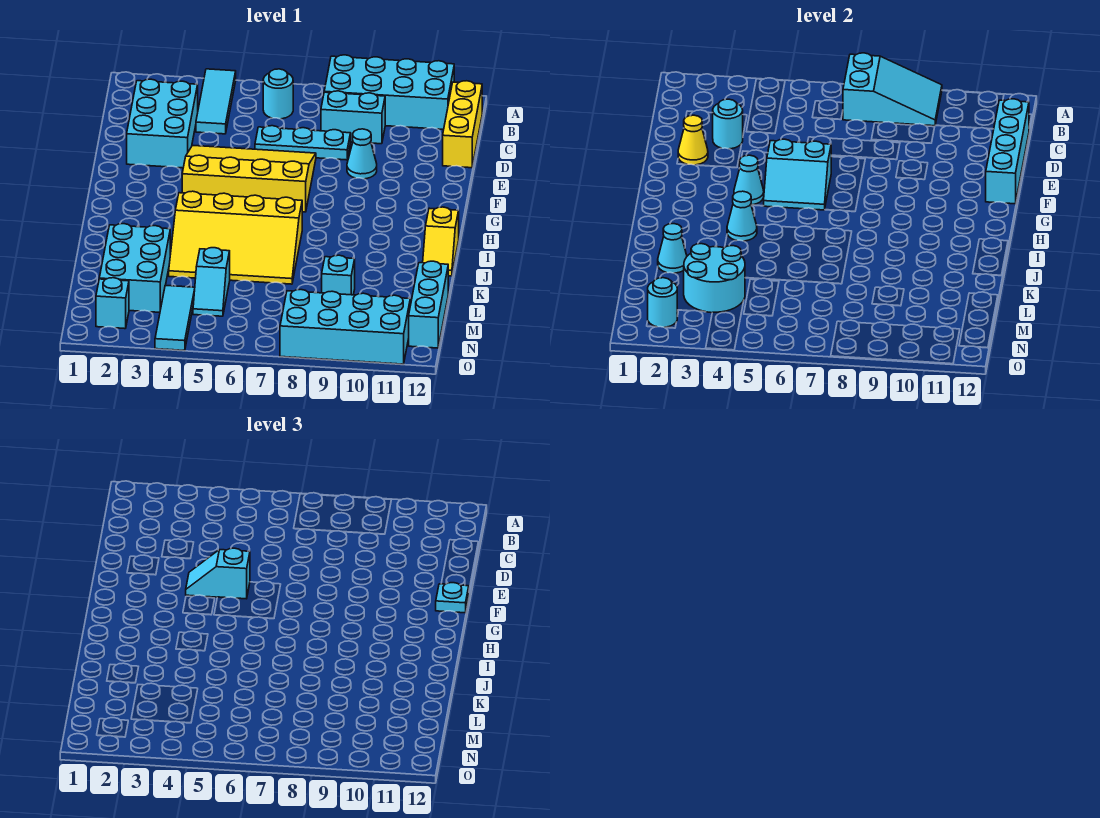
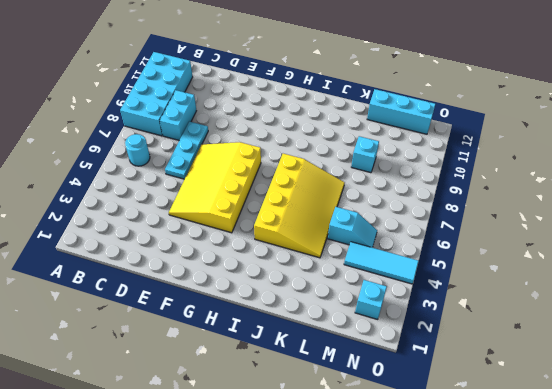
none -> cyan tile A4:C4 level 1
none -> yellow brick B12:D12 level 1
none -> cyan brick C2:E3 level 1
none -> cyan cone E9 level 1

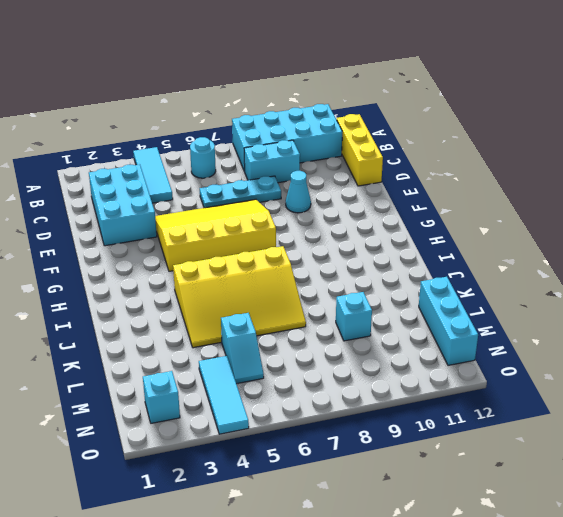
none -> yellow slope I12:J12 level 1 top I
none -> cyan brick K2:M3 level 1
none -> cyan brick N8:O11 level 1
none -> cyan slope A7:B9 level 2 top 7

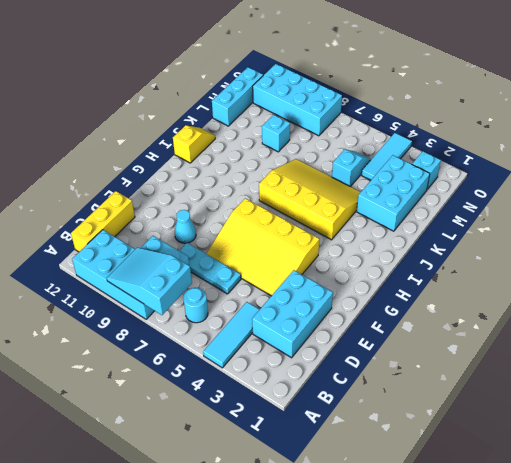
none -> cyan brick C12:F12 level 2
none -> cyan round brick D3 level 2
none -> yellow cone E2 level 2
none -> cyan slope F5:G6 level 2 top F

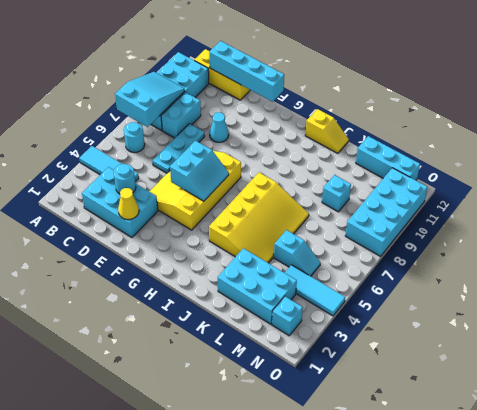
none -> cyan cone G4 level 2
none -> cyan cone I4 level 2
none -> cyan cone K2 level 2
none -> cyan round brick L3:M4 level 2

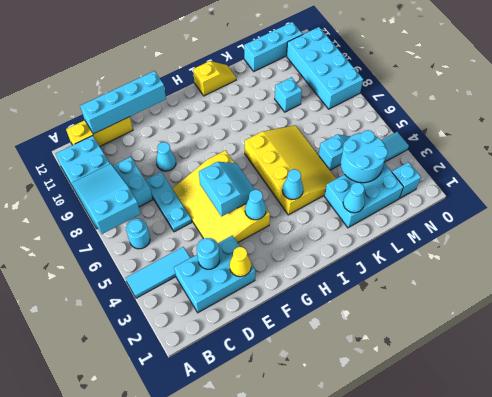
none -> cyan round brick N2 level 2
none -> cyan slope F4:F5 level 3 top 5
none -> cyan plate F12 level 3

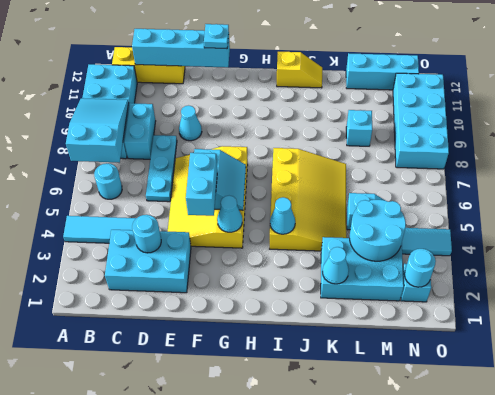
cyan brick F4:F5 level 3 -> cyan slope F4:F5 level 3 top 5
none -> yellow cone E2 level 2

